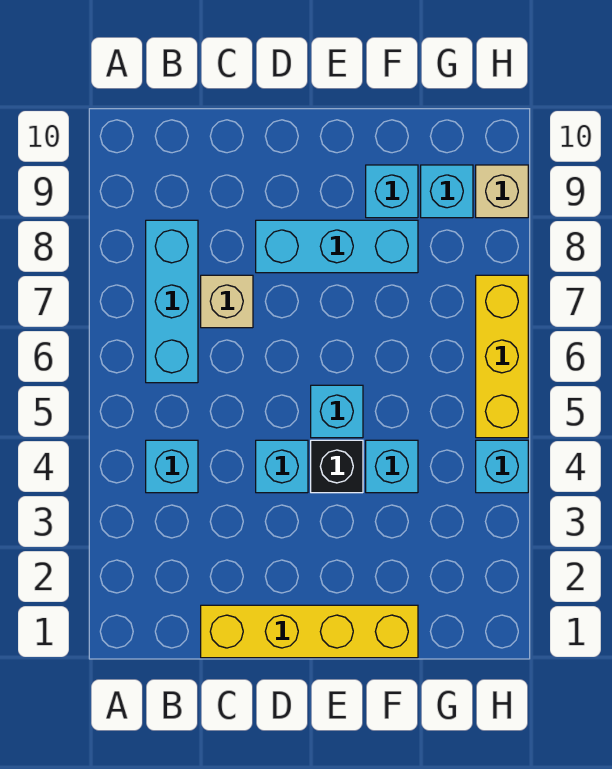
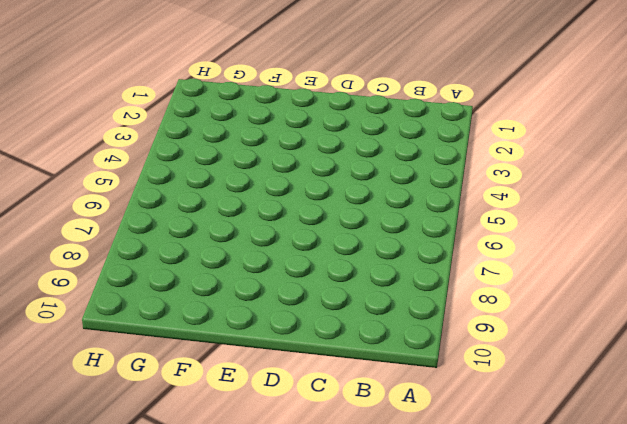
none -> cyan brick B4 level 1
none -> cyan brick B6:B8 level 1
none -> yellow brick C1:F1 level 1

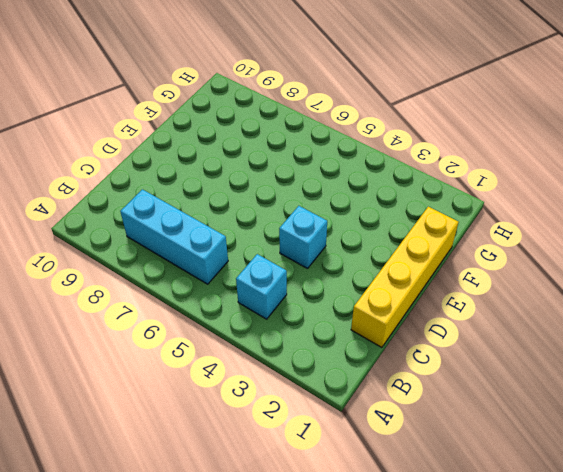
none -> tan brick C7 level 1
none -> cyan brick D8:F8 level 1
none -> black brick E4 level 1

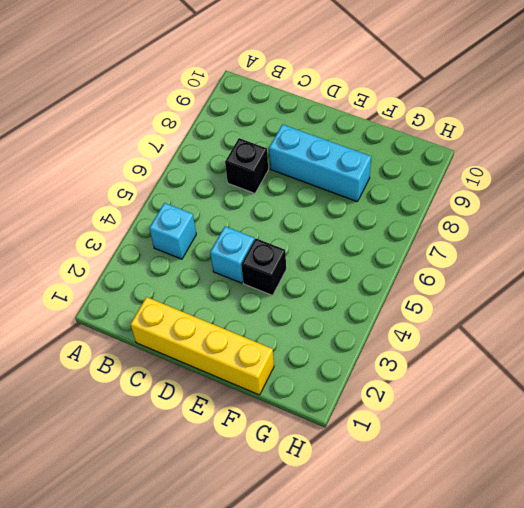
black brick C7 level 1 -> tan brick C7 level 1
none -> cyan brick B6:B8 level 1
none -> cyan brick E5 level 1
none -> cyan brick F4 level 1

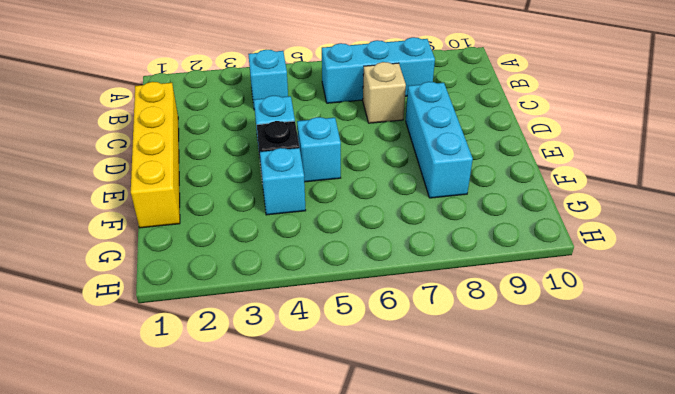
none -> cyan brick F9 level 1
none -> cyan brick G9 level 1
none -> cyan brick H4 level 1

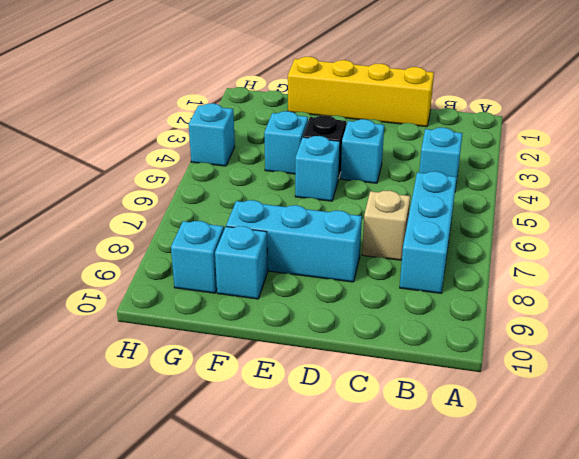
none -> yellow brick H5:H7 level 1
none -> tan brick H9 level 1

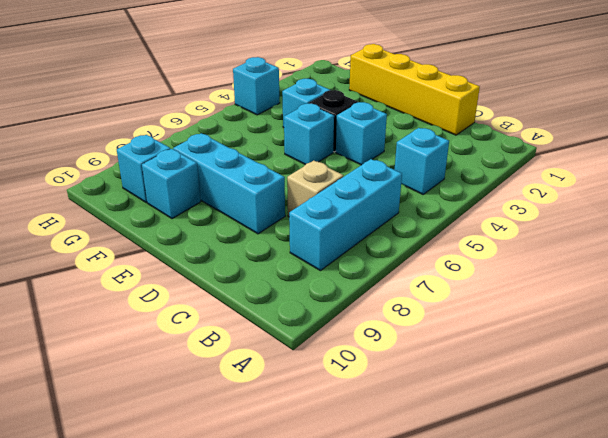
none -> yellow brick H5:H7 level 1
none -> tan brick H9 level 1

